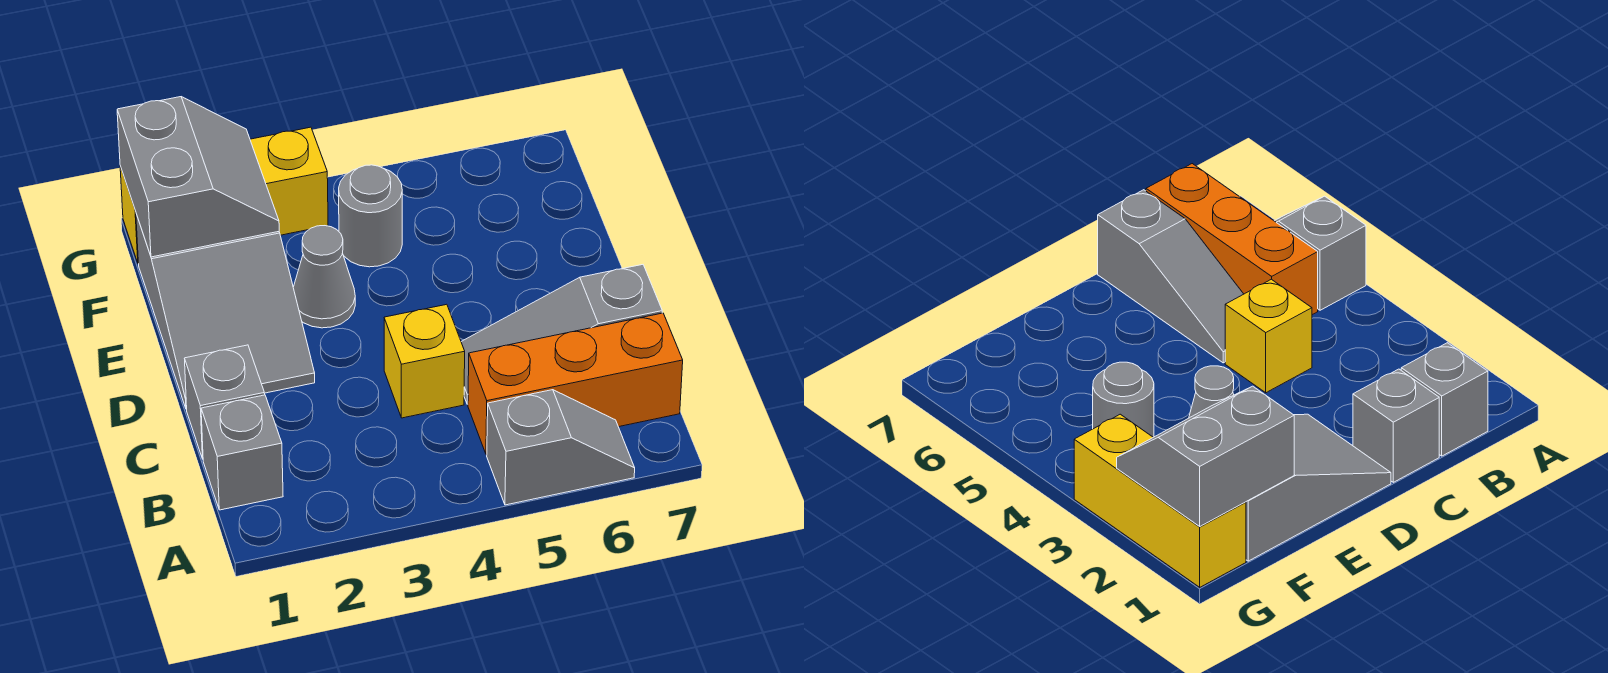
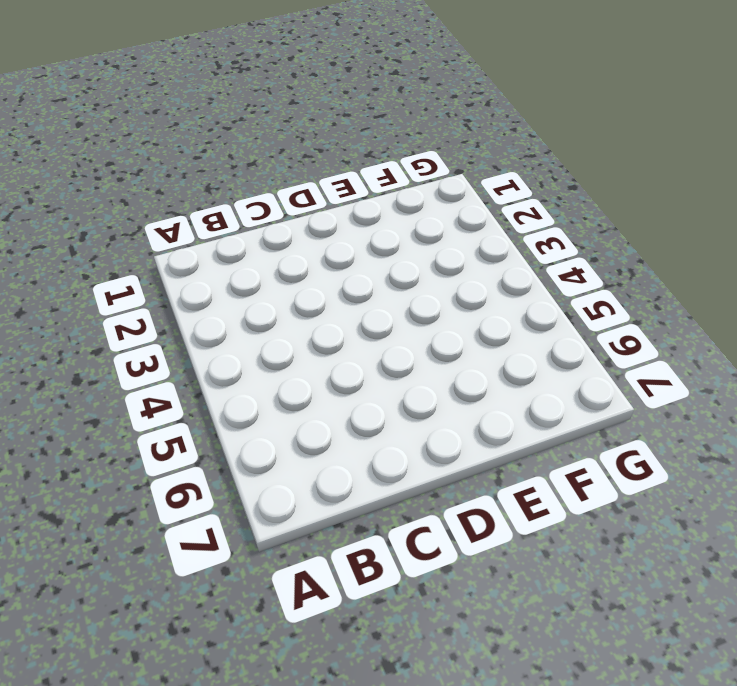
none -> grey slope A5:A6 level 1 top 5
none -> grey brick B1 level 1

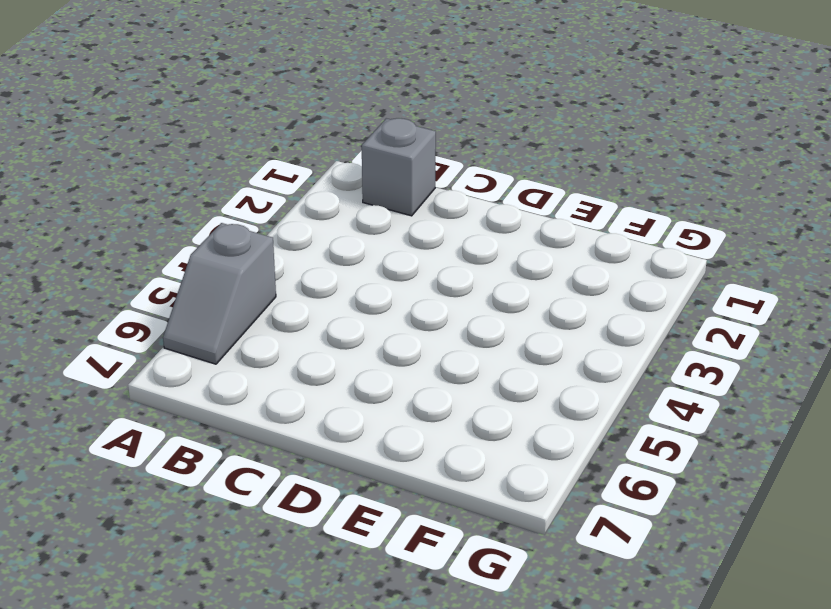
none -> orange brick B5:B7 level 1
none -> grey brick C1 level 1

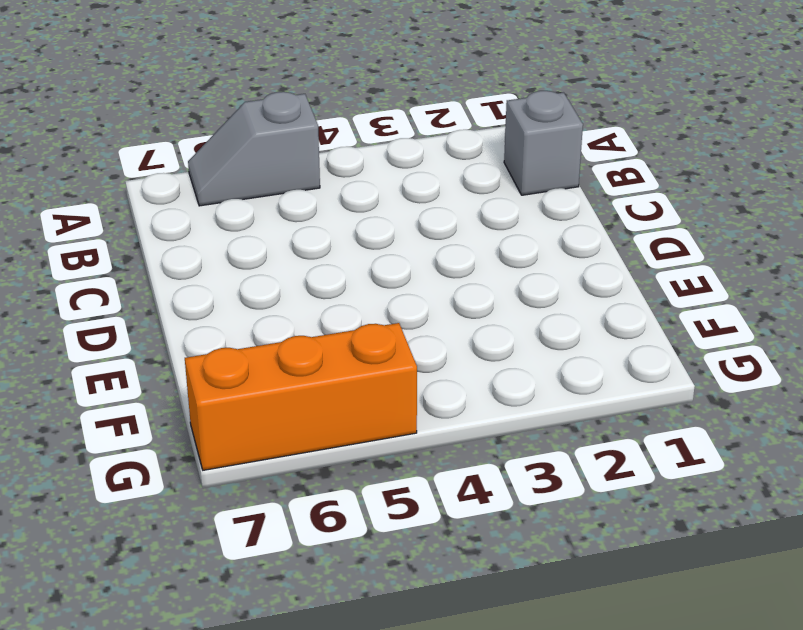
orange brick G5:G7 level 1 -> orange brick B5:B7 level 1
none -> grey brick C1 level 1
none -> yellow brick C4 level 1

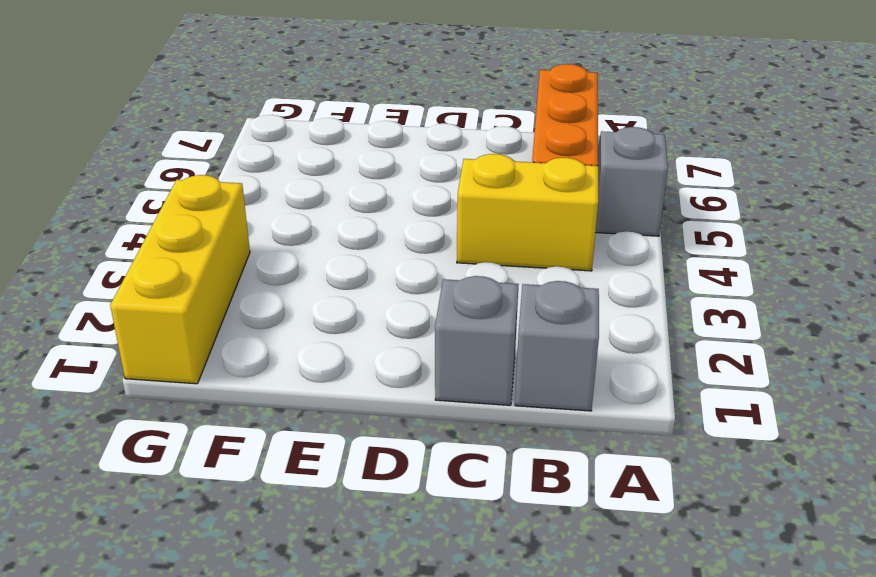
yellow brick B4:C4 level 1 -> yellow brick C4 level 1
none -> grey slope C5:C7 level 1 top 7
none -> grey slope D1:F2 level 1 top F

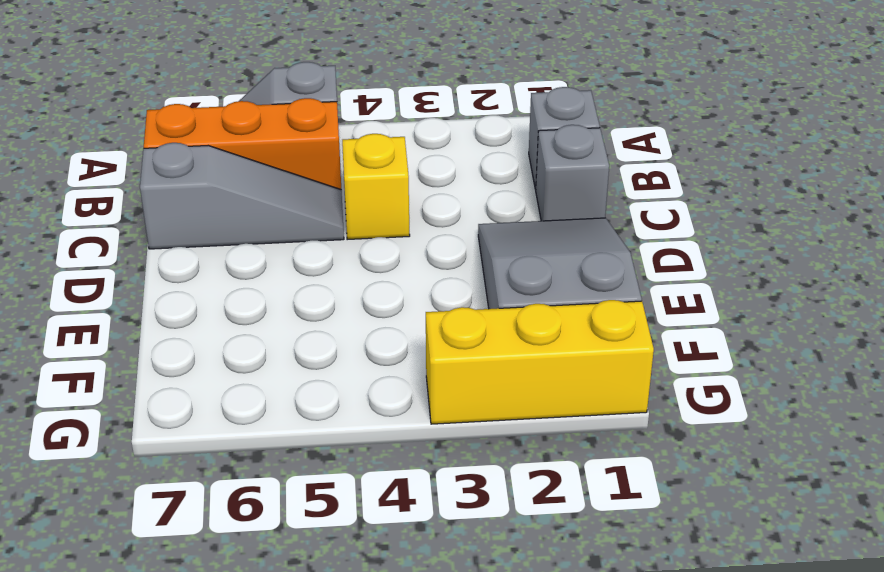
none -> grey cone E3 level 1
none -> grey round brick F4 level 1

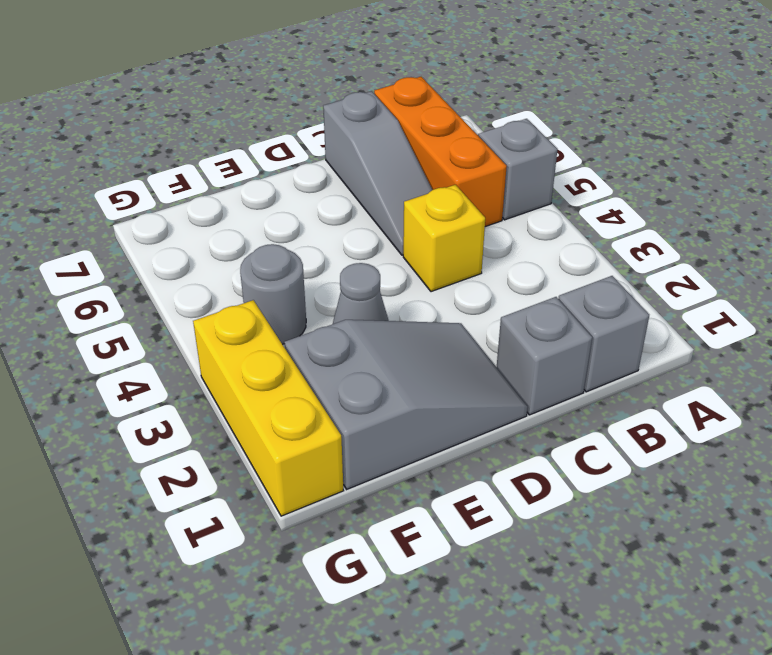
none -> grey slope F1:G2 level 2 top 1

